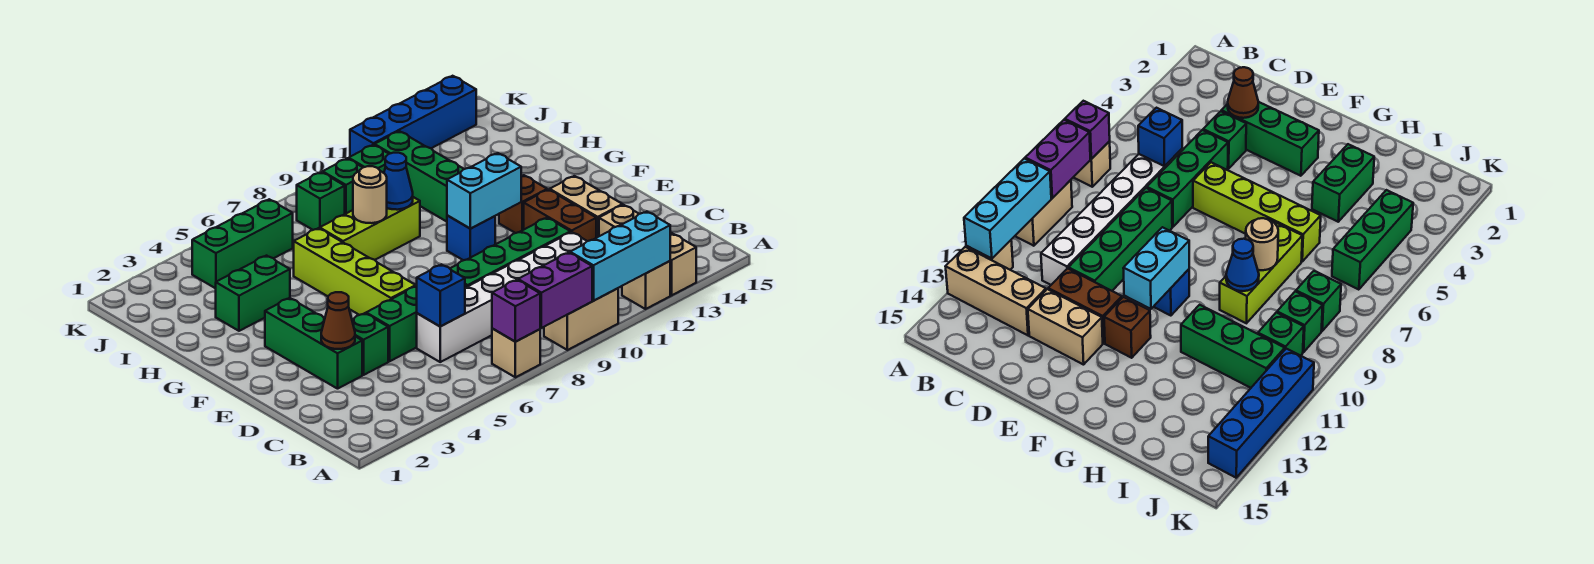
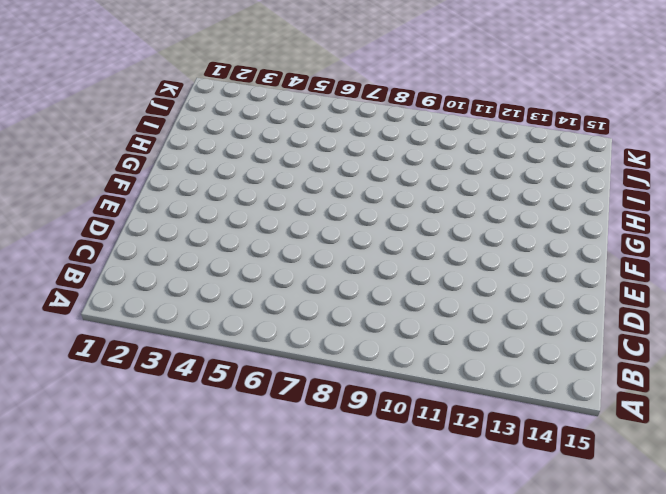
none -> tan brick A7 level 1
none -> tan brick A9:A10 level 1
none -> tan brick A12 level 1
none -> tan brick A13:C13 level 1

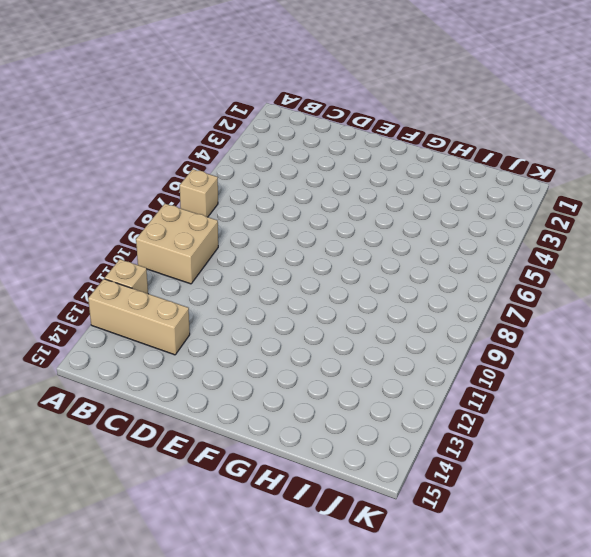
tan brick A9:B10 level 1 -> tan brick A9:A10 level 1
none -> white brick C6:C11 level 1
none -> green brick D3:F3 level 1
none -> green brick D4 level 1
none -> green brick D5:D7 level 1

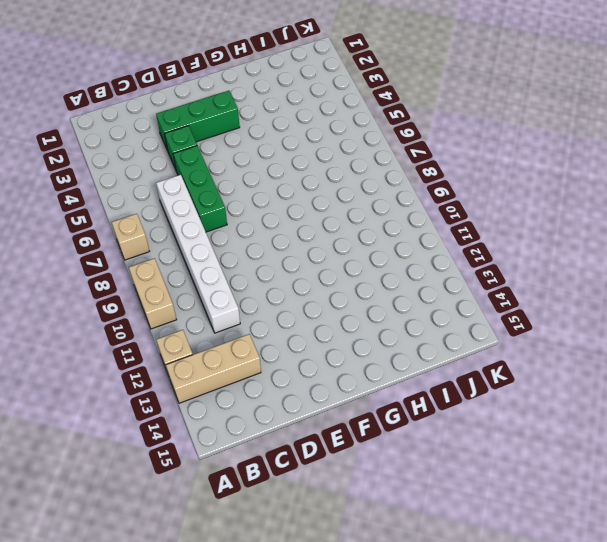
none -> green brick D8:D11 level 1
none -> brown brick D12:E12 level 1
none -> tan brick D13:E13 level 1
none -> lime brick E6:H6 level 1

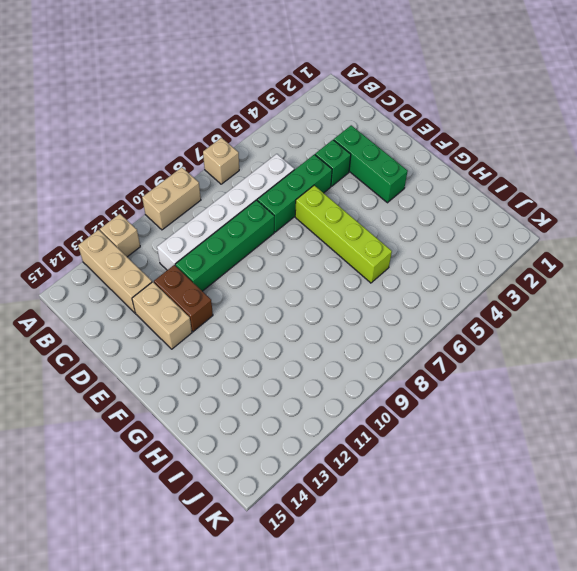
none -> blue brick F10 level 1
none -> brown brick F12 level 1
none -> green brick H3:H4 level 1
none -> lime brick H7:H9 level 1

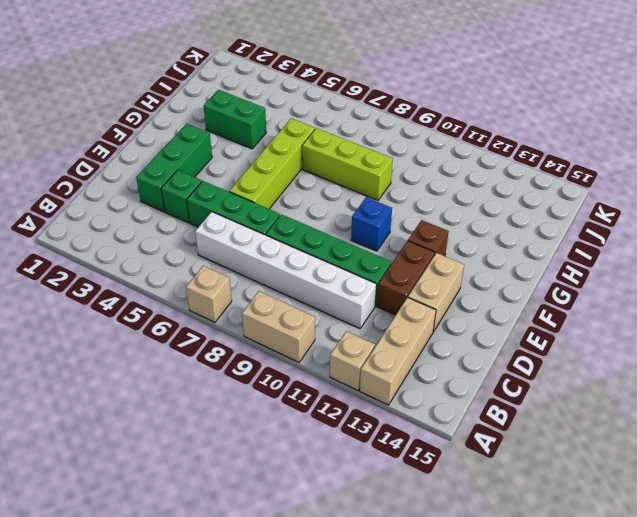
none -> green brick H11:J11 level 1
none -> green brick J4:J6 level 1
none -> green brick J8 level 1
none -> green brick J9 level 1

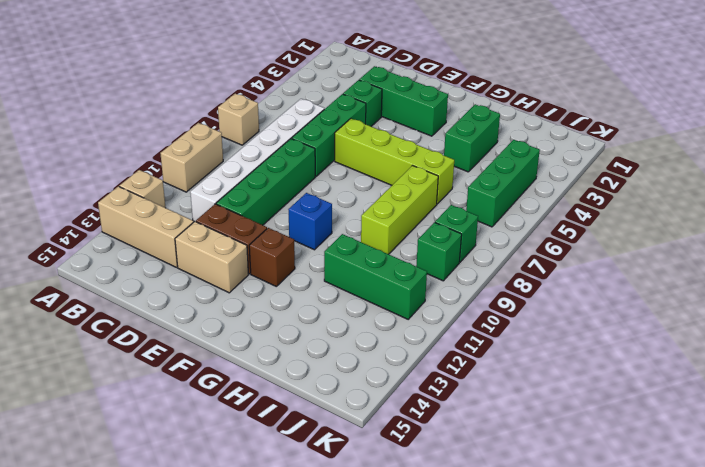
none -> green brick J10 level 1
none -> blue brick K11:K14 level 1
none -> purple brick A7 level 2
none -> purple brick A8:A9 level 2

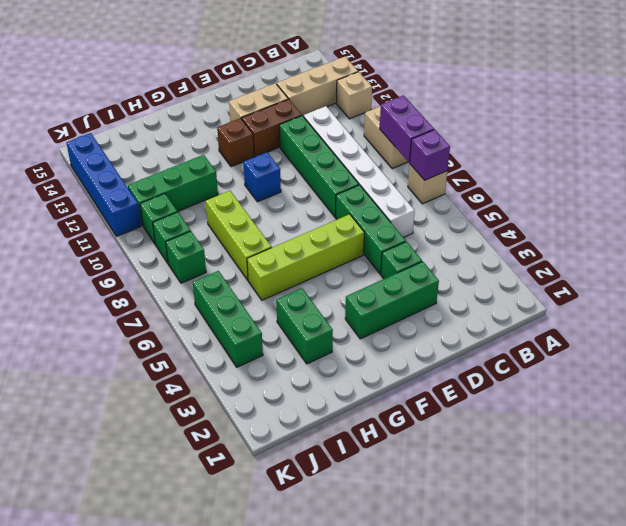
none -> cyan brick A10:A12 level 2
none -> blue brick C6 level 2
none -> brown cone D3 level 2
none -> cyan brick F10:F11 level 2

